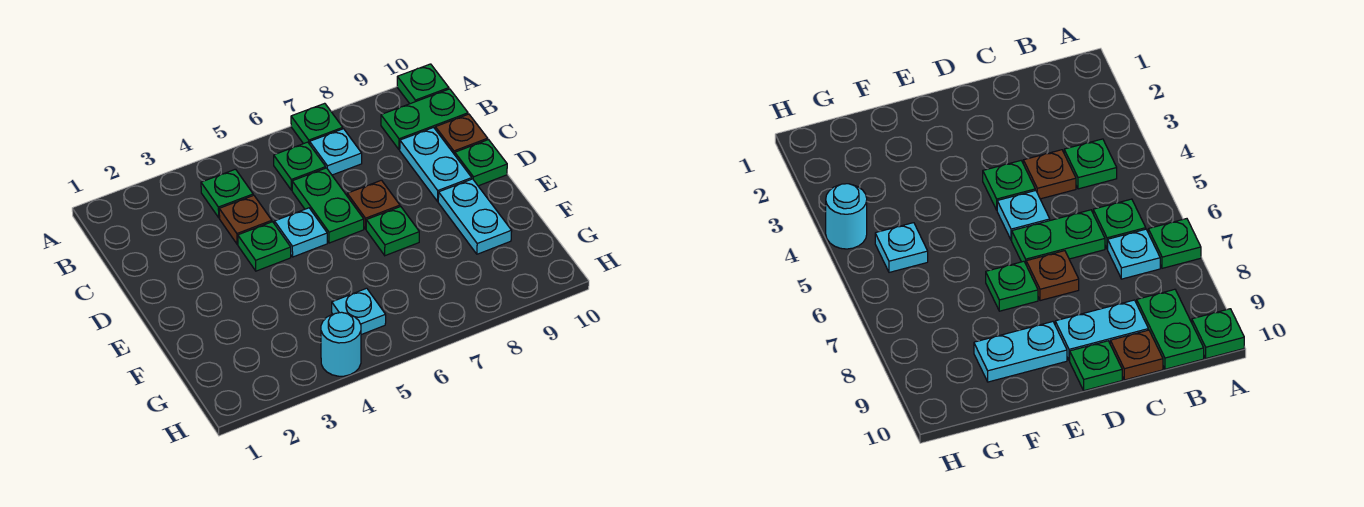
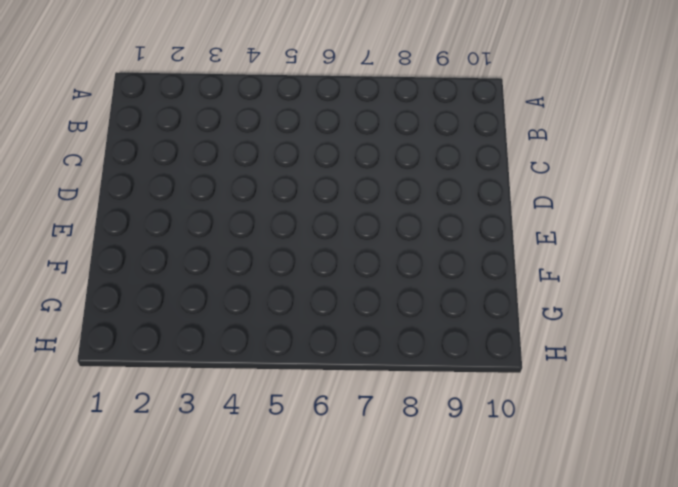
none -> green plate A7 level 1
none -> green plate A10 level 1
none -> green plate B4 level 1

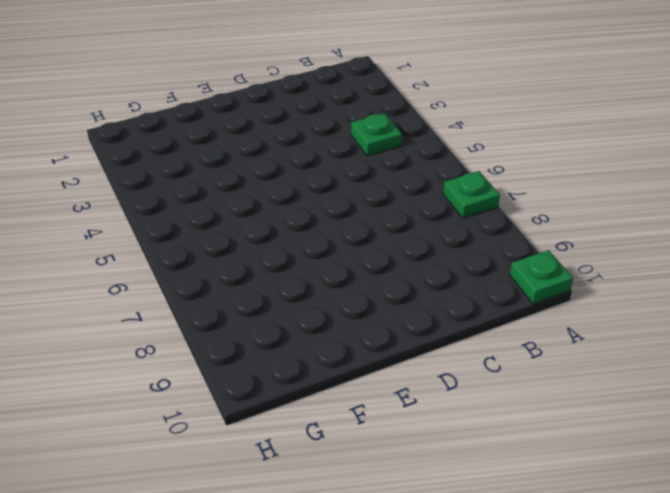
none -> green plate B6 level 1
none -> cyan plate B7 level 1
none -> green plate B9:B10 level 1

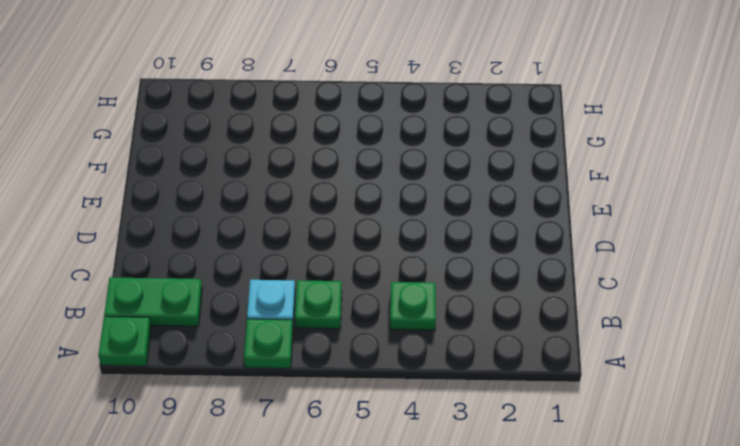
none -> brown plate C4 level 1
none -> green plate C6:D6 level 1
none -> cyan plate C9:D9 level 1

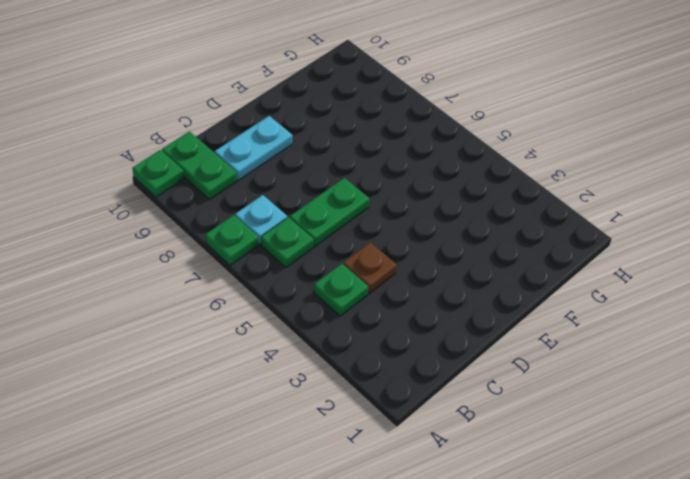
none -> brown plate C10 level 1
none -> green plate D4 level 1
none -> cyan plate D5 level 1

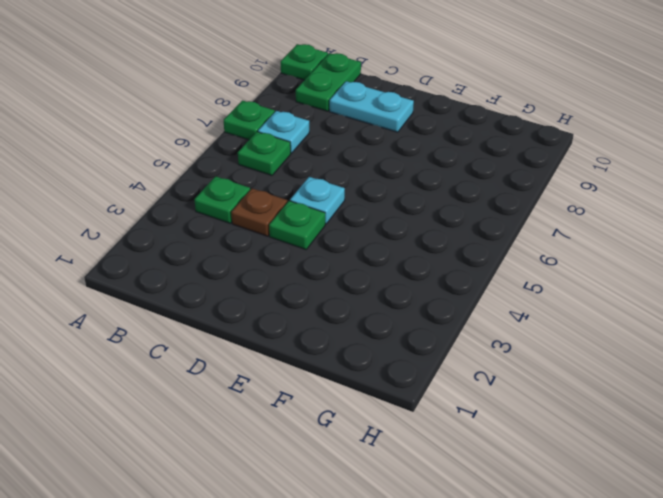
none -> green plate C6:D6 level 1
none -> brown plate C10 level 1
none -> brown plate D7 level 1

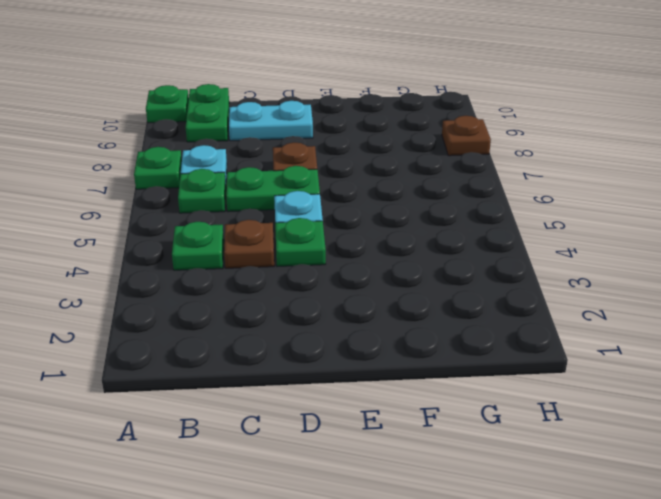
brown plate H8 level 1 -> brown plate C10 level 1
none -> green plate D10 level 1
none -> green plate E7 level 1
none -> cyan plate E9:F9 level 1

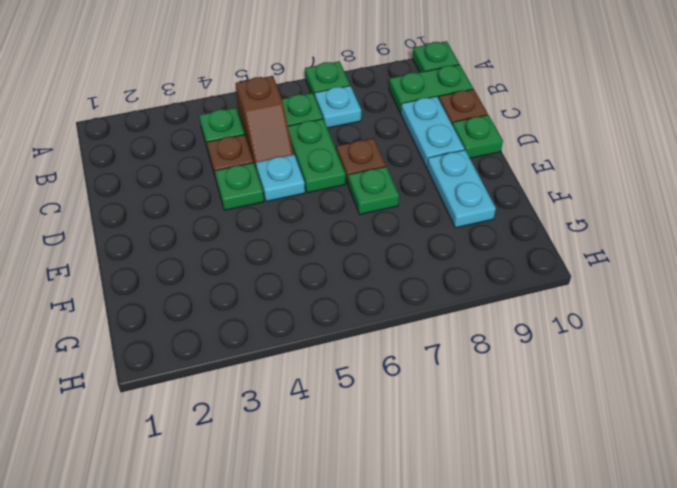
brown slope B5:C5 level 1 top B -> none
none -> cyan plate G5 level 1
none -> cyan round brick H4 level 1

